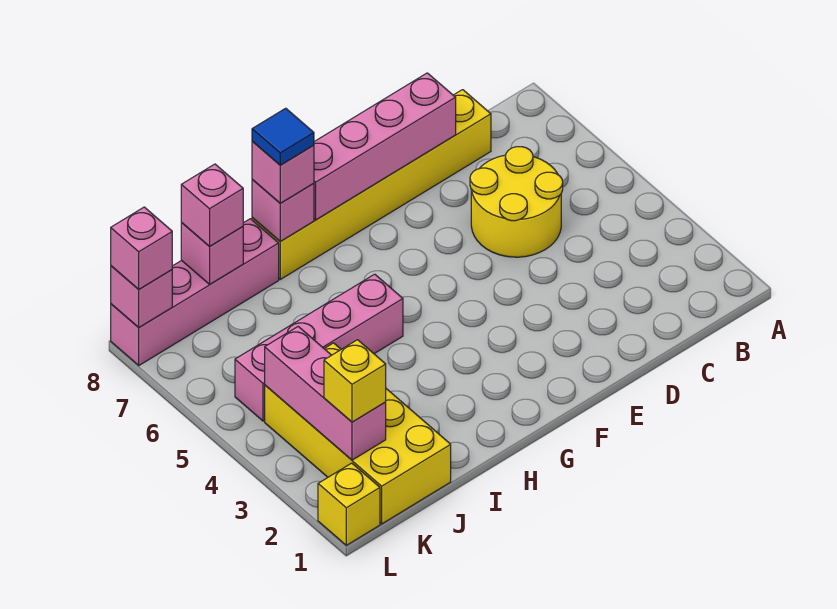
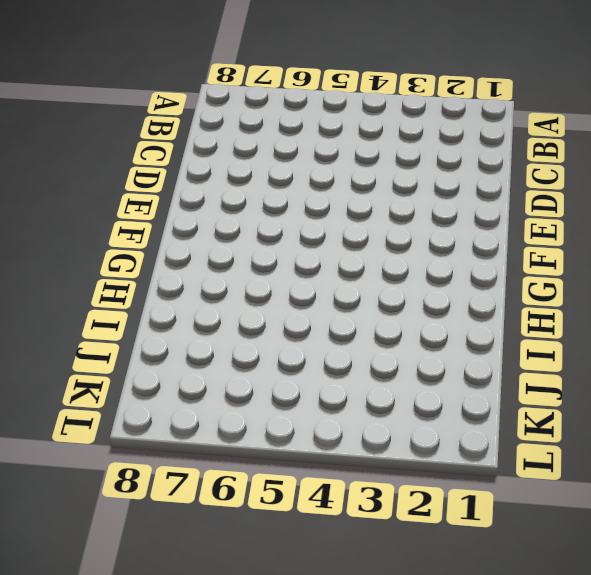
none -> yellow round brick C5:D6 level 1
none -> yellow brick C8:H8 level 1
none -> pink brick H5:K5 level 1

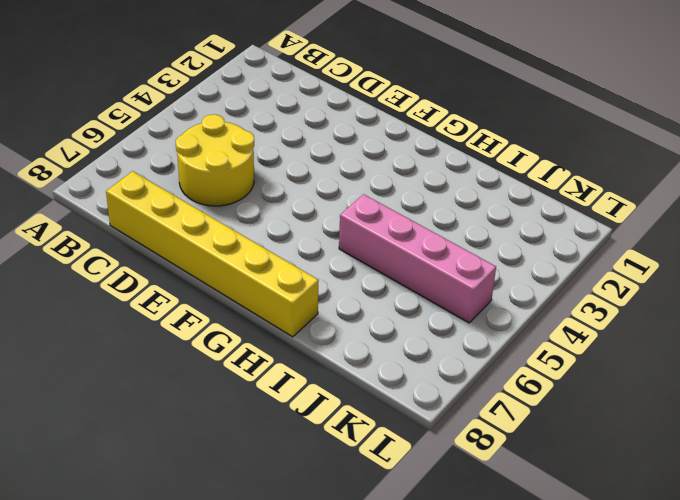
none -> pink brick I8:L8 level 1
none -> yellow brick J1:K4 level 1
none -> yellow brick L1 level 1

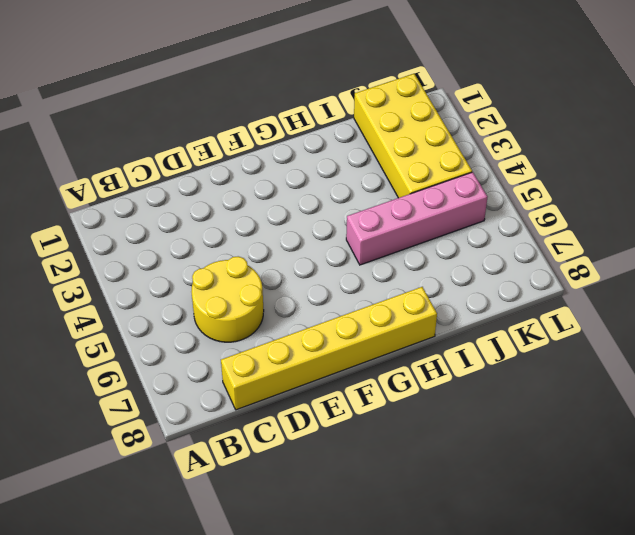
none -> pink brick I8:L8 level 1
none -> yellow brick L1 level 1
none -> pink brick D8:G8 level 2

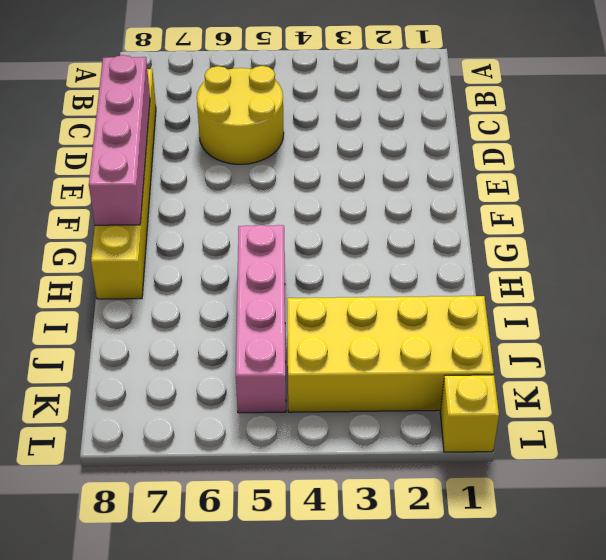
none -> pink brick I8:L8 level 1
none -> pink brick H8 level 2
none -> pink brick J8 level 2

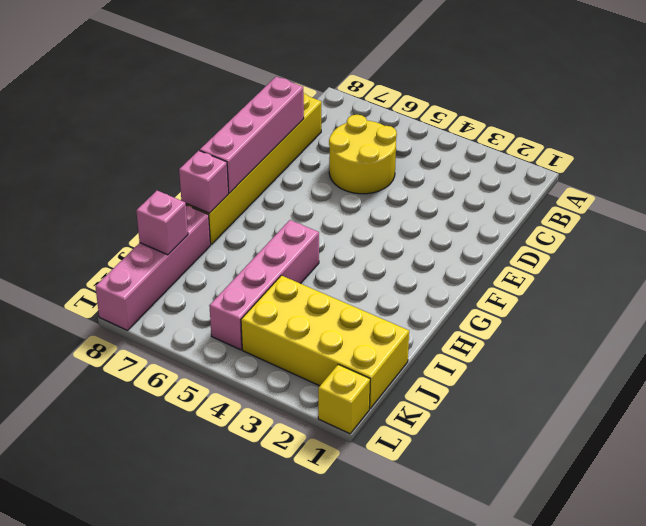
none -> pink brick K2:K4 level 2
none -> pink brick L8 level 2
none -> pink brick H8 level 3

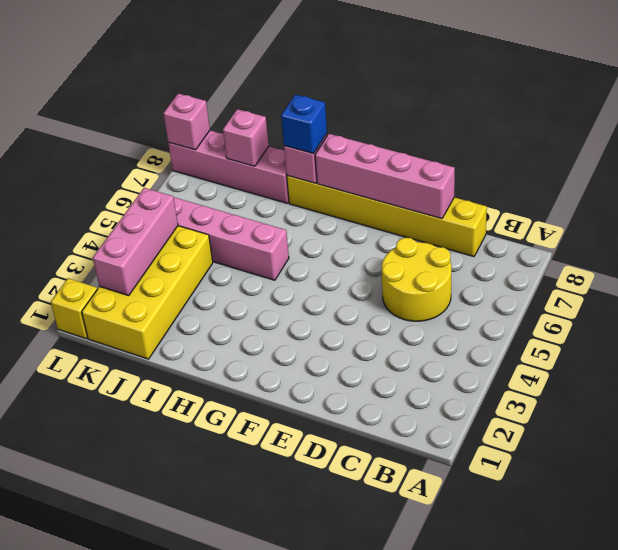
blue brick H8 level 3 -> pink brick H8 level 3
none -> pink brick J8 level 3
none -> yellow brick K2 level 3
none -> pink brick L8 level 3

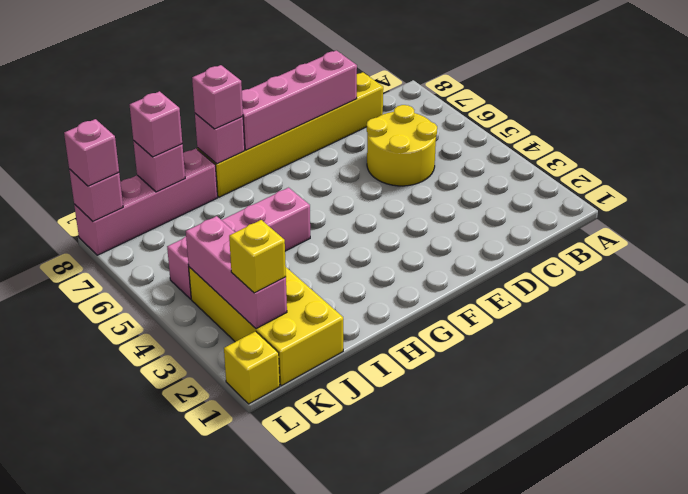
none -> blue tile H8 level 4

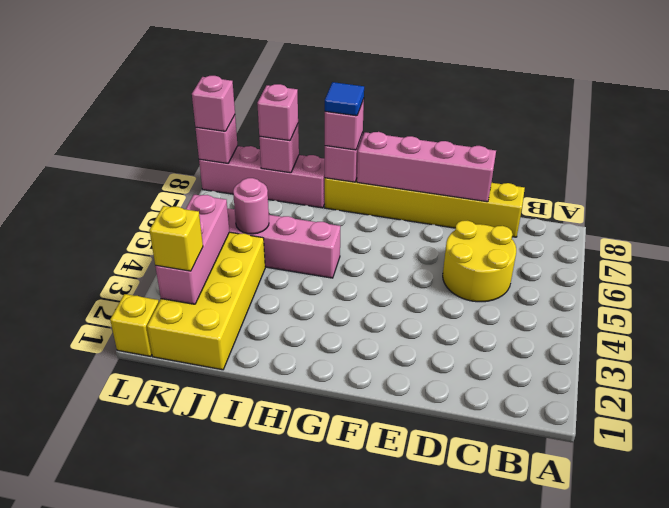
pink round brick J5 level 2 -> none

